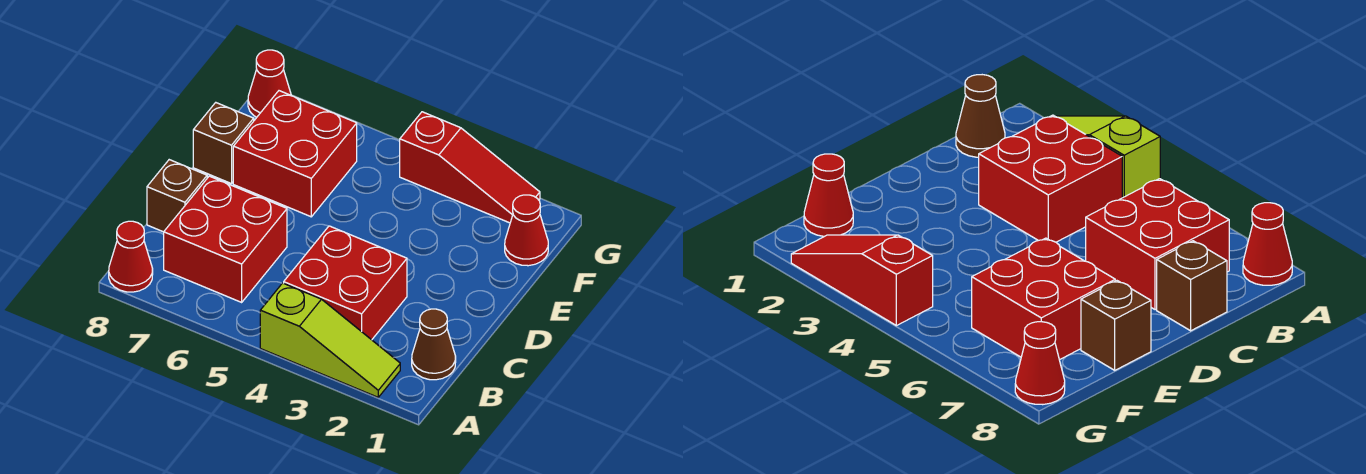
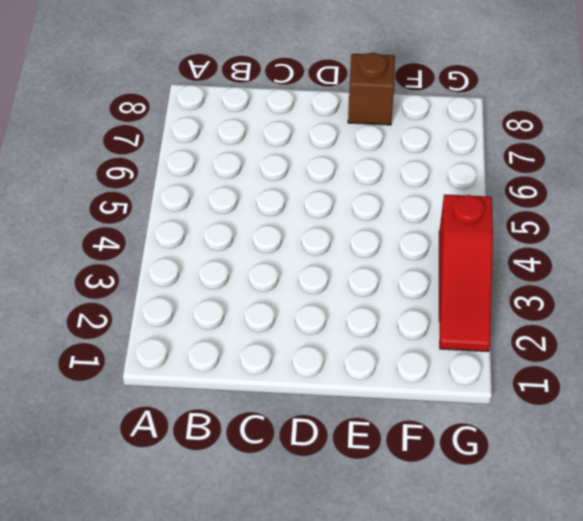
none -> lime slope A2:A4 level 1 top 4
none -> red cone A8 level 1

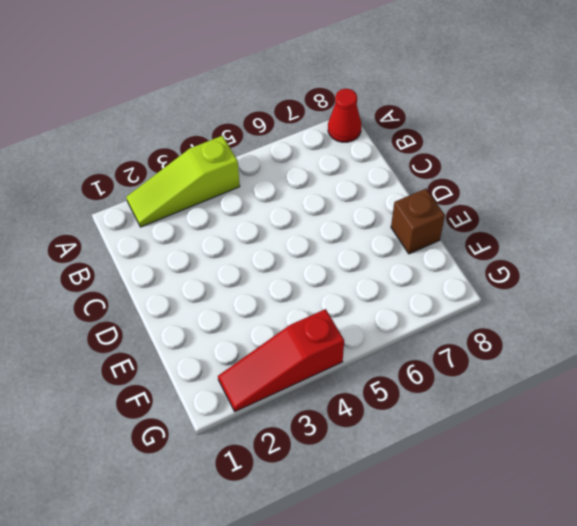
none -> brown cone B1 level 1
none -> red brick B3:C4 level 1

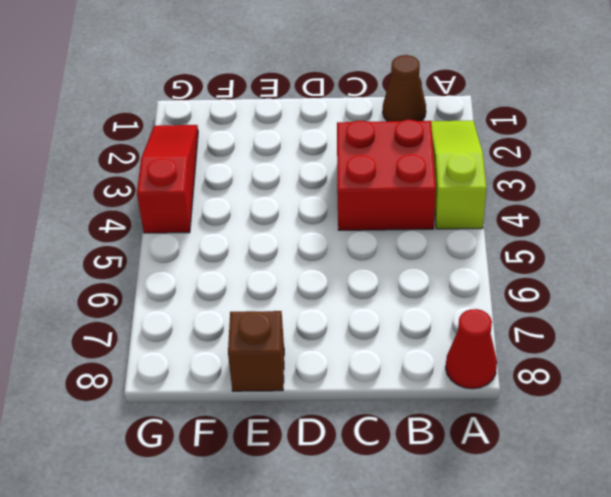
none -> red brick B6:C7 level 1
none -> brown brick C8 level 1

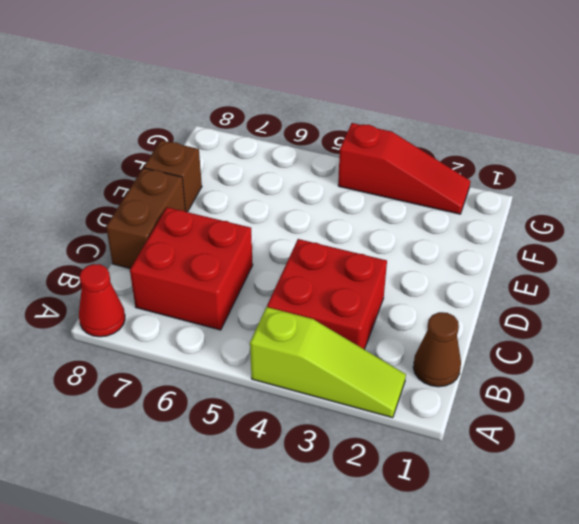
brown brick C8:D8 level 1 -> brown brick C8 level 1
none -> red brick E6:F7 level 1
none -> red cone F1 level 1

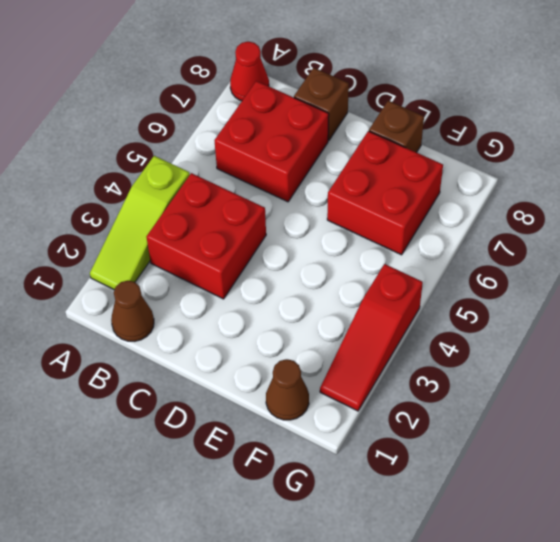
brown cone F1 level 1 -> red cone F1 level 1
none -> red cone G8 level 1

